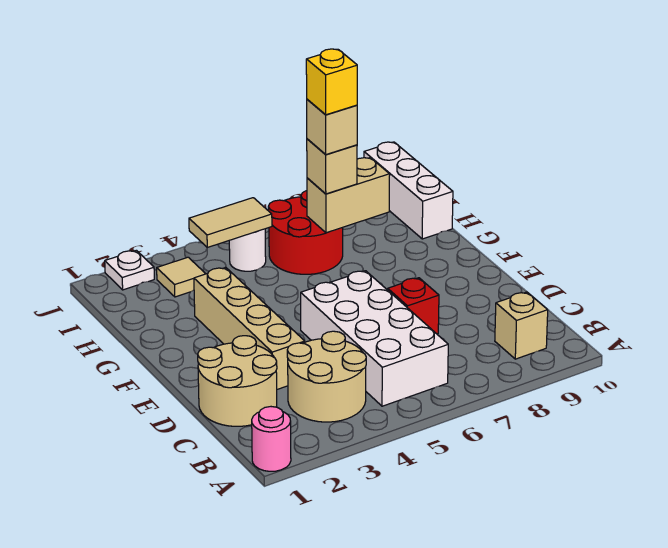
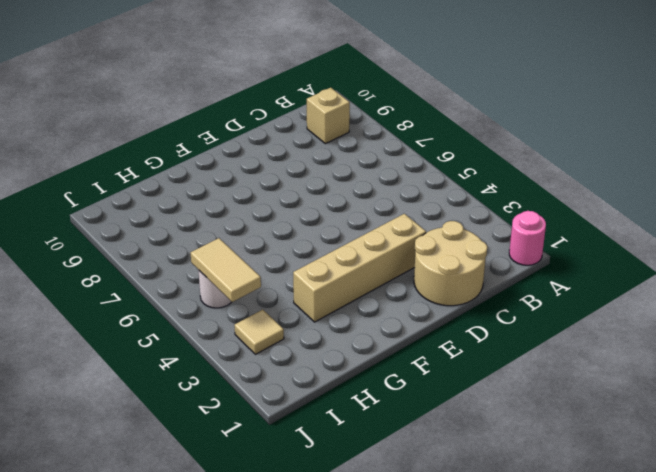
none -> tan round brick B3:C4 level 1
none -> white brick B5:E6 level 1
none -> red brick D7 level 1

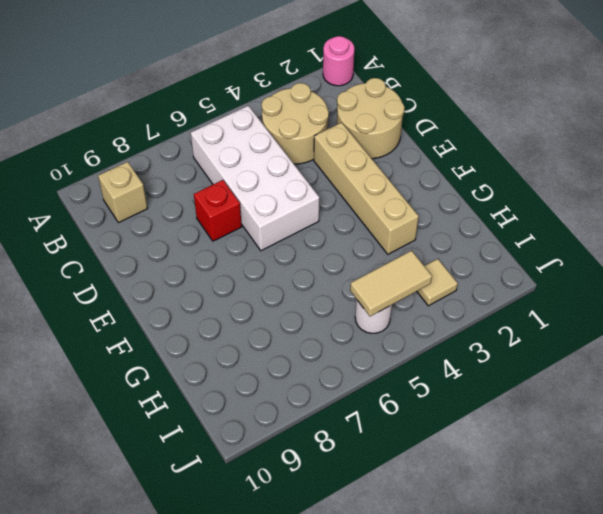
none -> red round brick H6:I7 level 1
none -> white brick H10:J10 level 1
none -> white plate J2 level 1

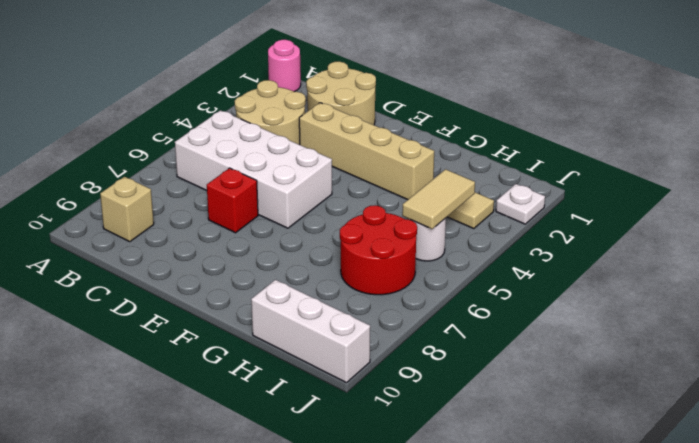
none -> tan brick H7:H8 level 2
none -> tan brick H7 level 3
none -> tan brick H7 level 4

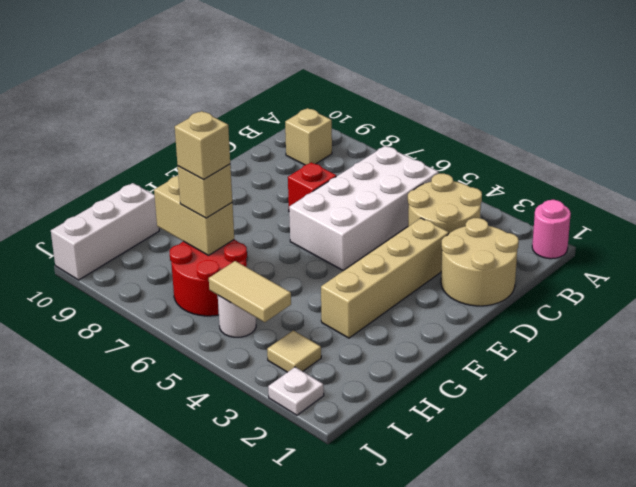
none -> yellow brick H7 level 5

